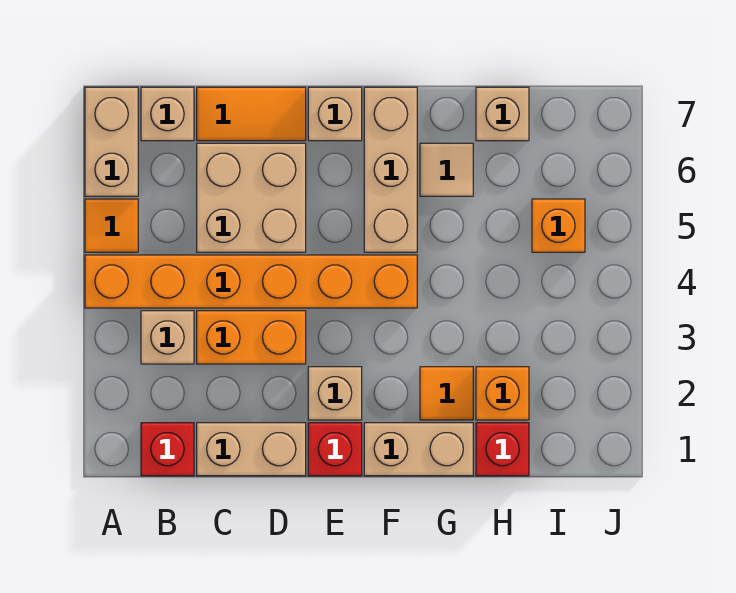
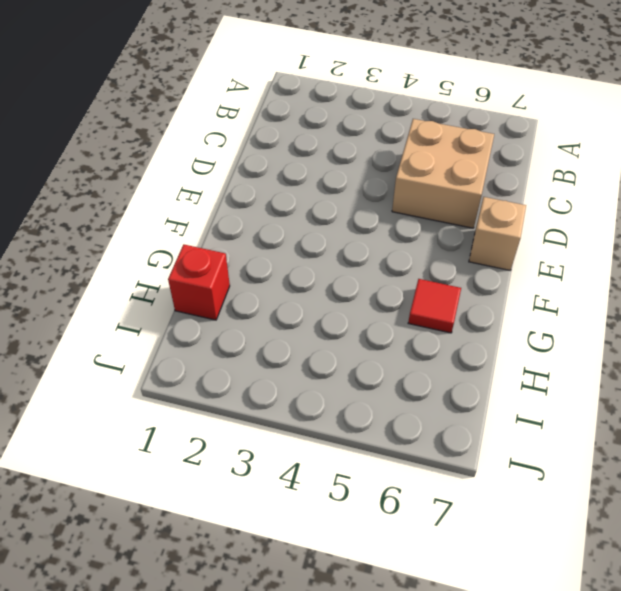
red tile G6 level 1 -> tan tile G6 level 1
none -> orange brick A4:F4 level 1
none -> orange tile A5 level 1
none -> tan brick A6:A7 level 1

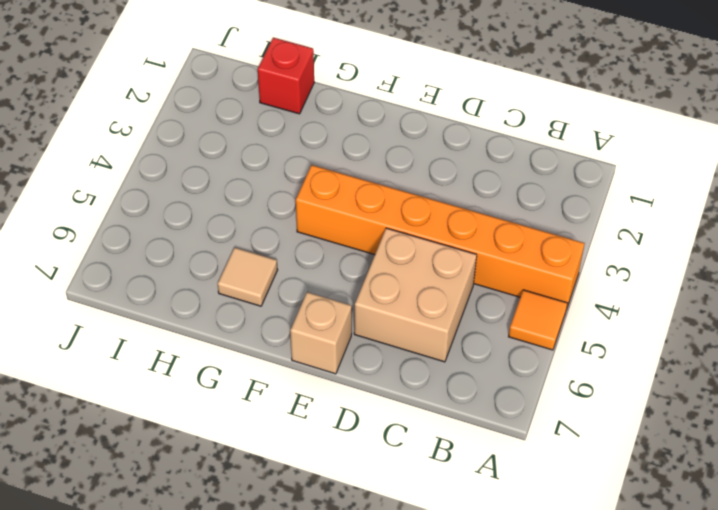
none -> tan brick A6:A7 level 1
none -> red brick B1 level 1
none -> tan brick B3 level 1

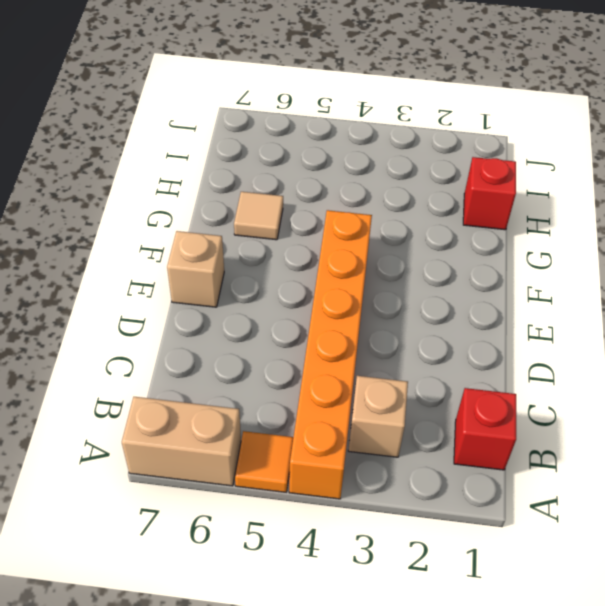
none -> tan brick B7 level 1
none -> tan brick C1:D1 level 1
none -> orange brick C3:D3 level 1

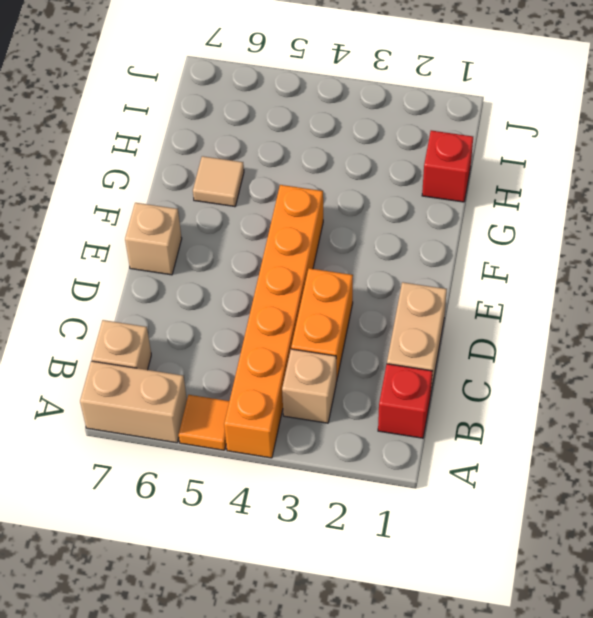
none -> tan brick C5:D6 level 1
none -> orange tile C7:D7 level 1
none -> red brick E1 level 1

